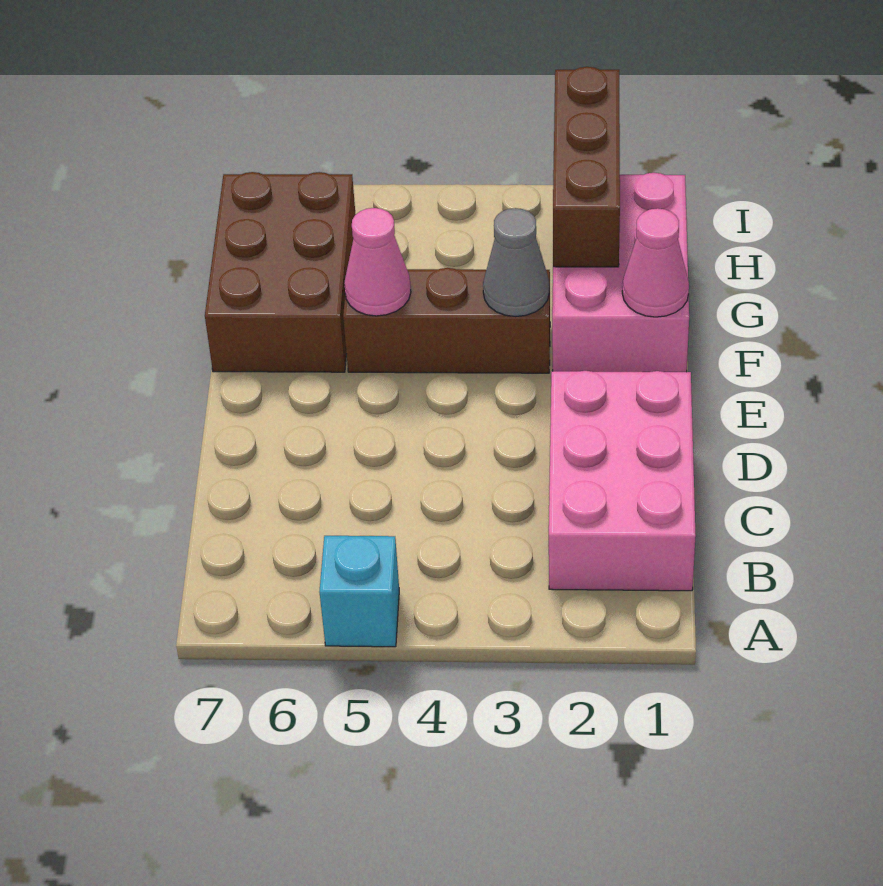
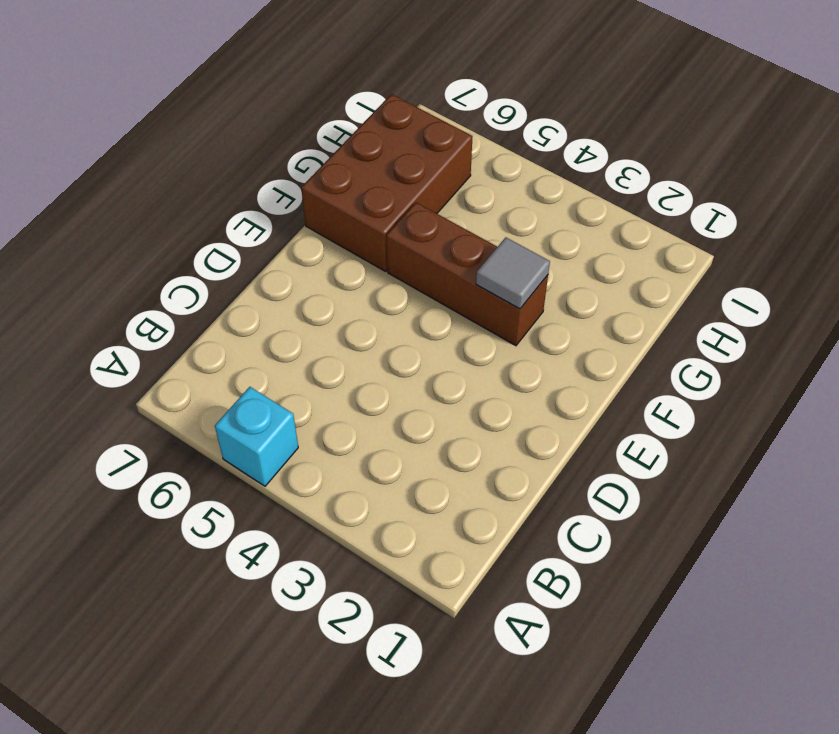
grey tile F3 level 2 -> grey cone F3 level 2
none -> pink brick B1:D2 level 1
none -> pink brick F1:H2 level 1

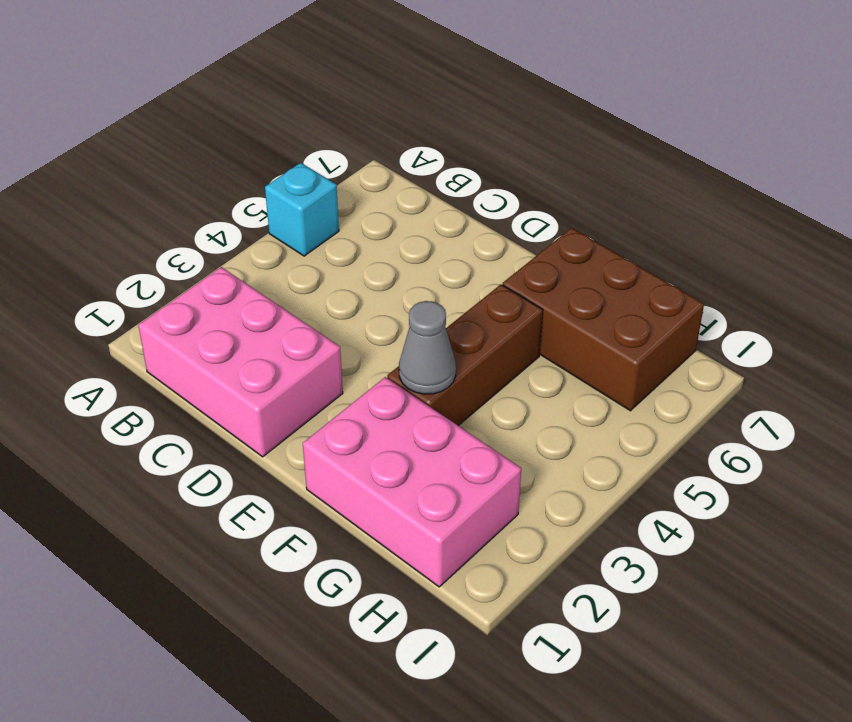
none -> pink cone F1 level 2
none -> pink cone F5 level 2

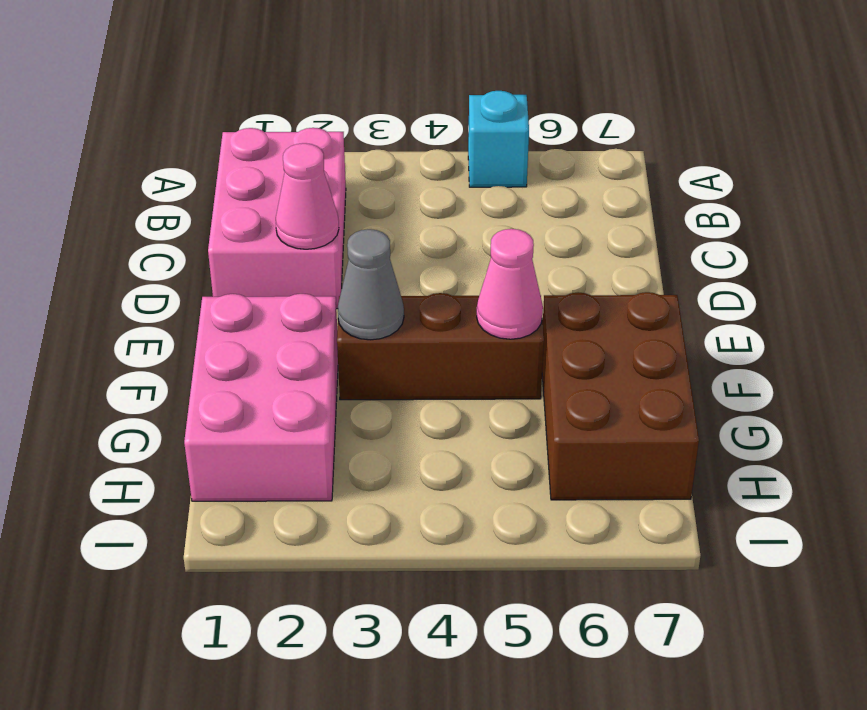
pink cone D2 level 2 -> pink cone F1 level 2
none -> brown brick G2:I2 level 2

